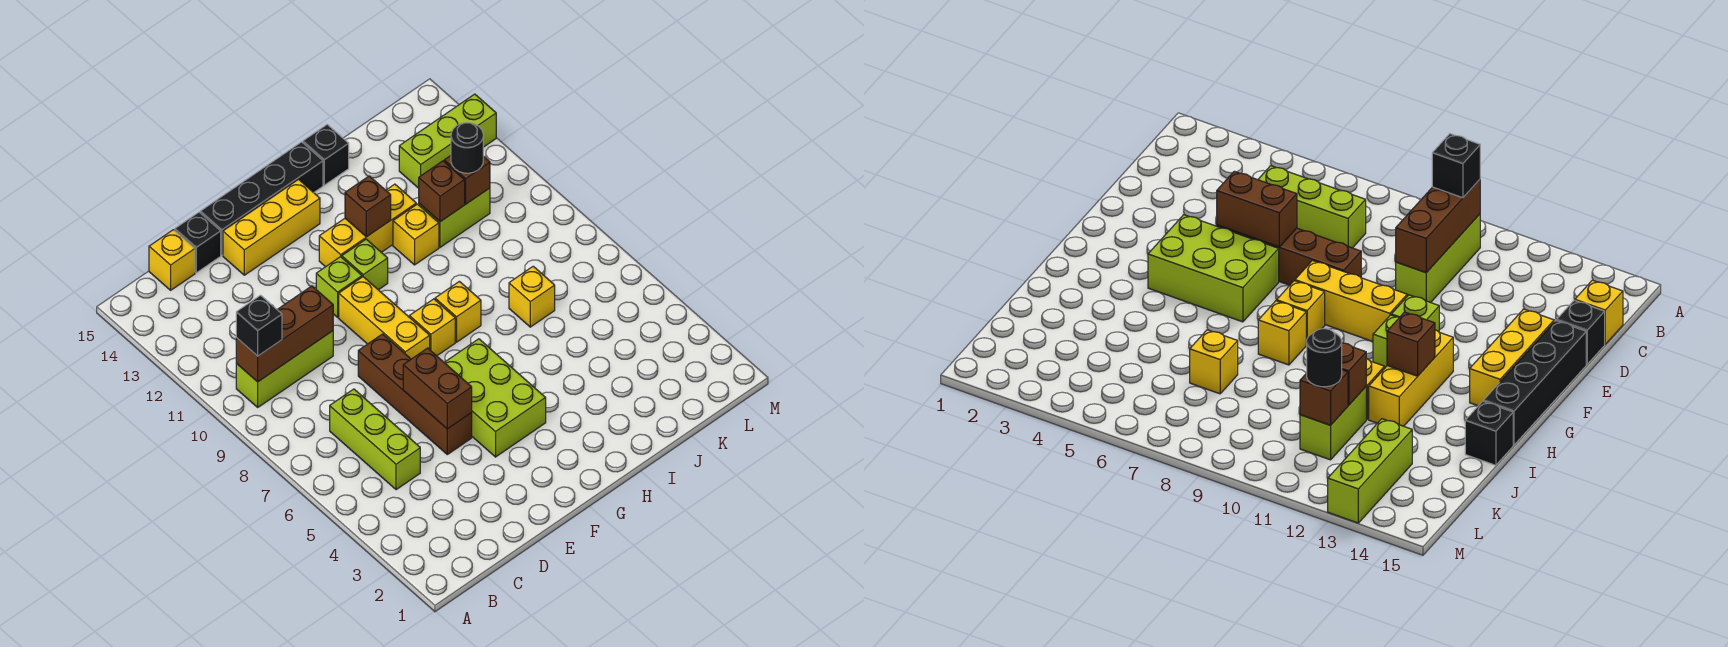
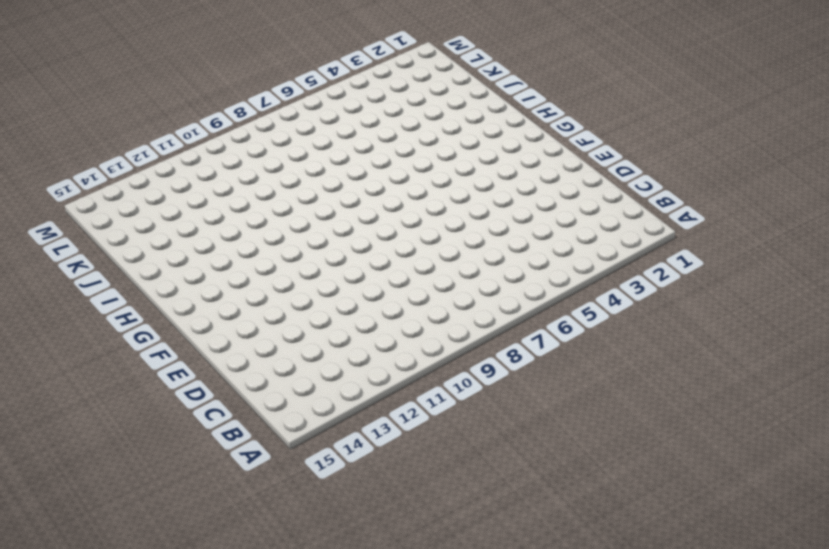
none -> lime brick B10:D10 level 1
none -> lime brick C5:C7 level 1
none -> yellow brick C15 level 1

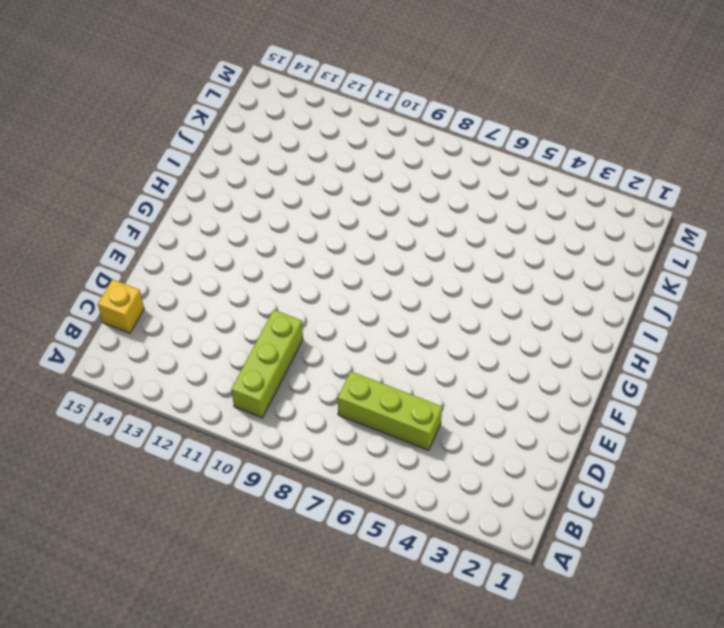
none -> black brick D15 level 1
none -> brown brick E5:E8 level 1
none -> yellow brick E14:G14 level 1

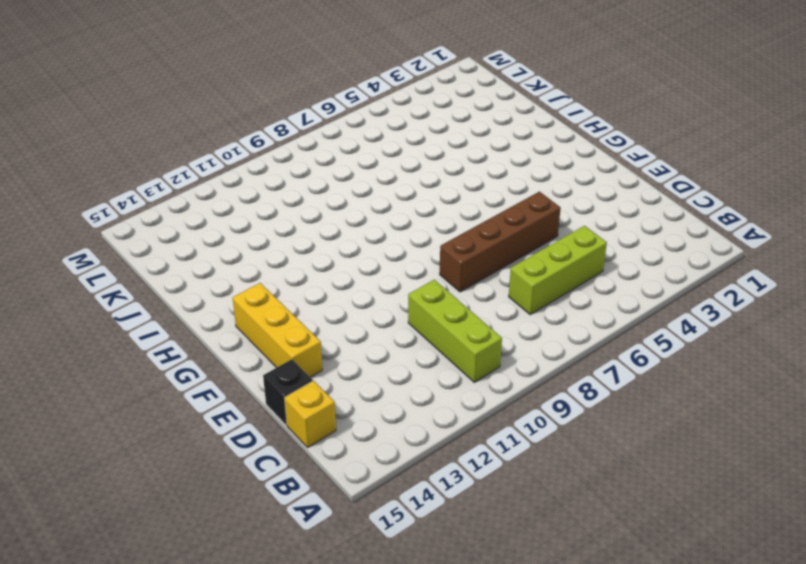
none -> black brick E15:H15 level 1
none -> lime brick F4:G6 level 1
none -> yellow brick F8:F10 level 1

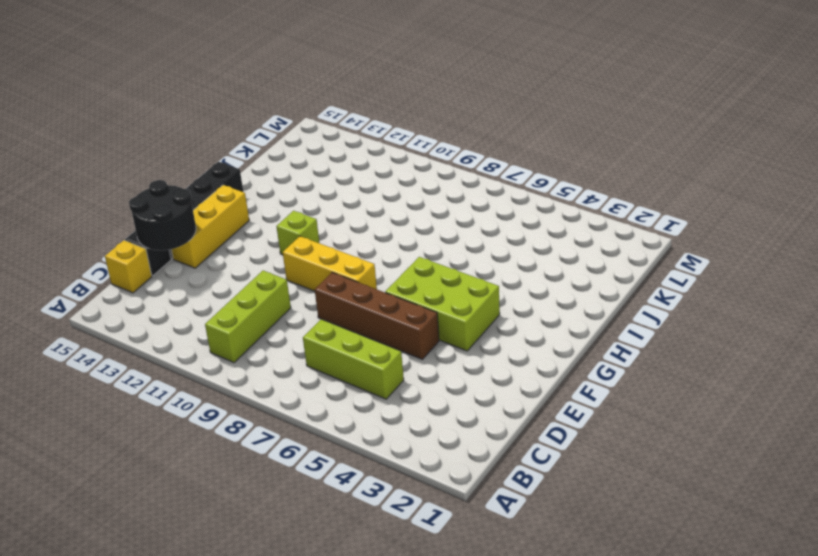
black round brick D14:E15 level 2 -> none
none -> lime brick F11 level 1
none -> yellow brick G8 level 1
none -> yellow brick G12:I12 level 1

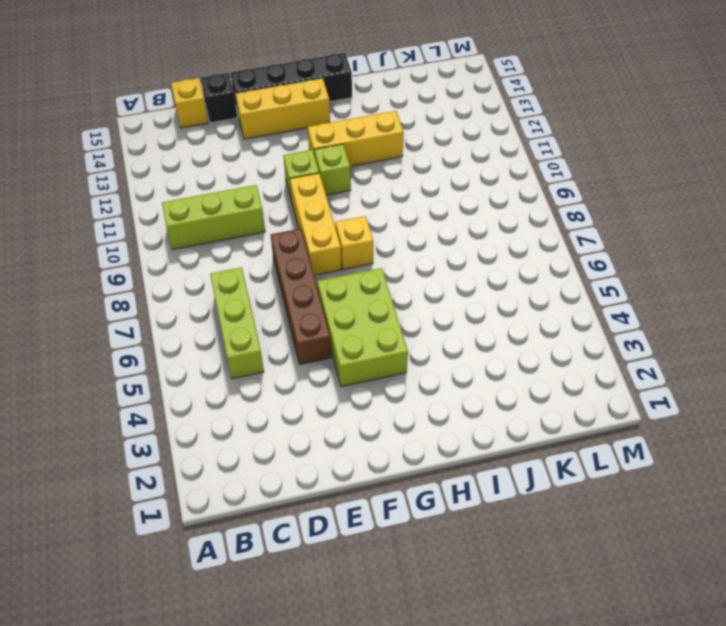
none -> yellow brick H8 level 1
none -> yellow brick I11 level 1
none -> black brick I15 level 1

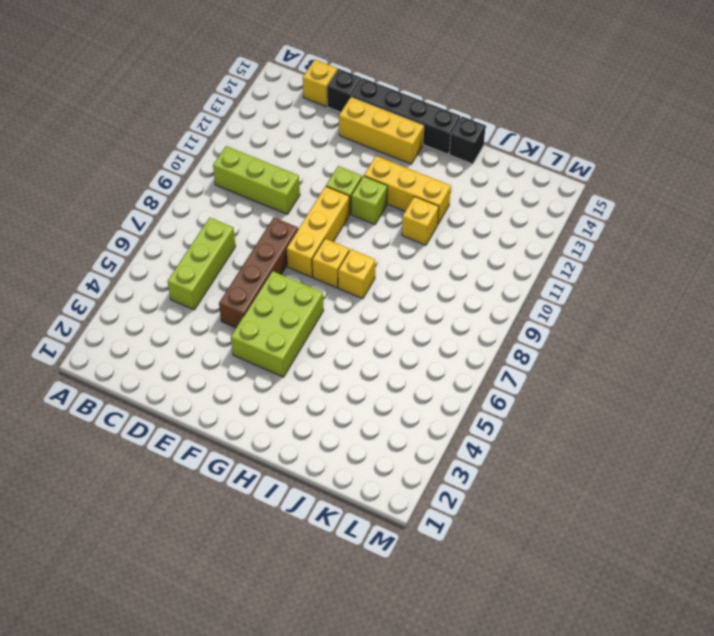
none -> yellow brick J7 level 1
none -> lime brick J11:K11 level 1
none -> lime brick K13:M13 level 1

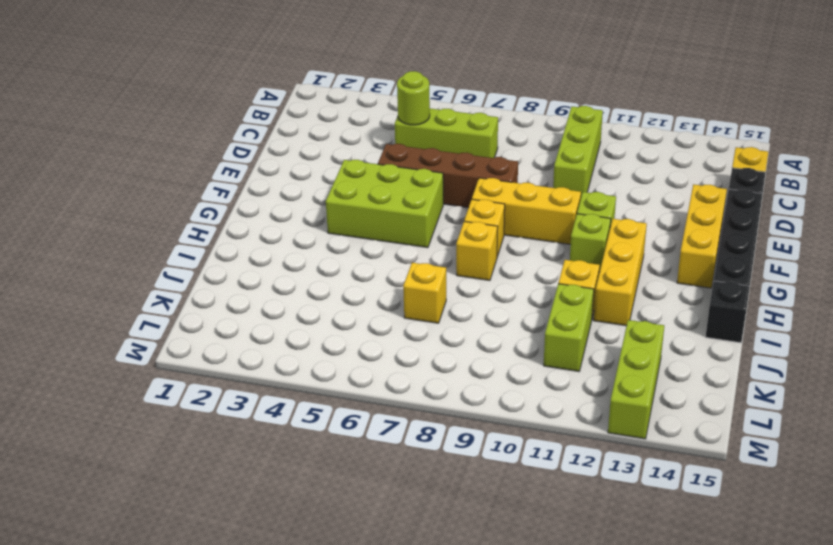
lime round brick C5 level 2 -> none
none -> brown brick B10:D10 level 2
none -> brown brick E5:E6 level 2
none -> brown brick H12 level 2

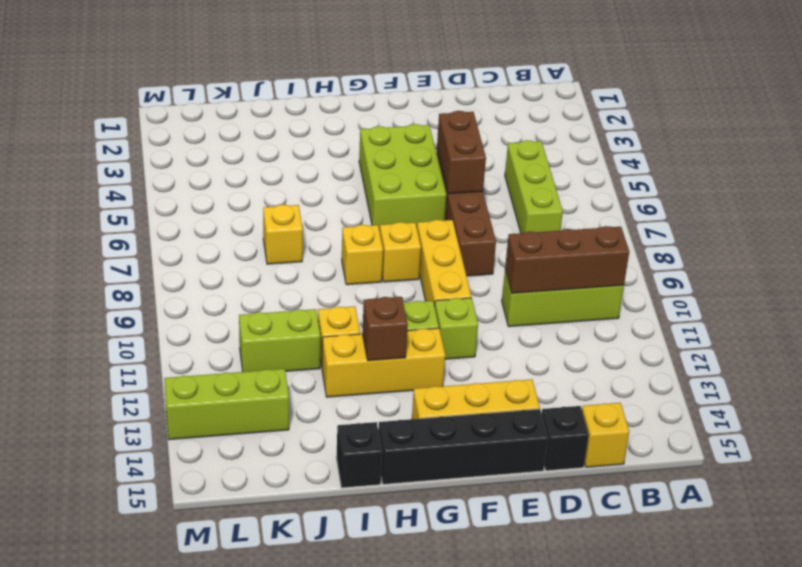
none -> brown brick J11 level 2
none -> brown brick K11 level 2
none -> black brick B10 level 3

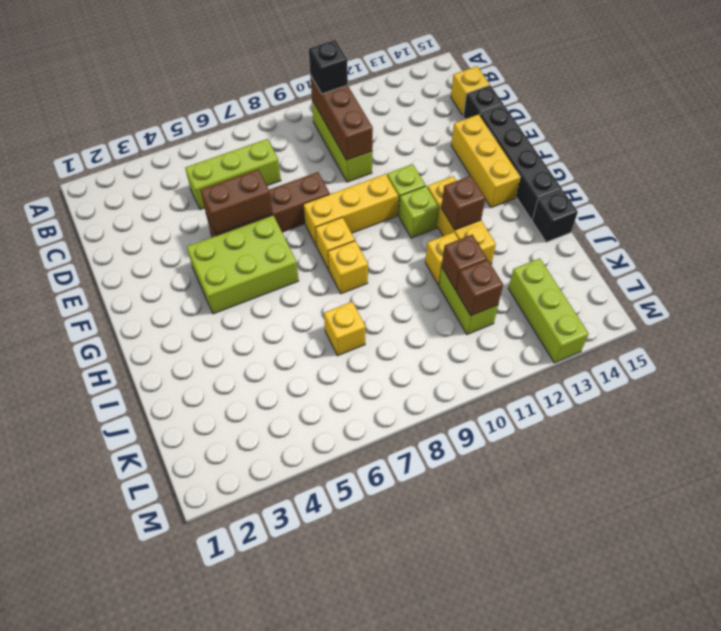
none -> black round brick K11 level 3

